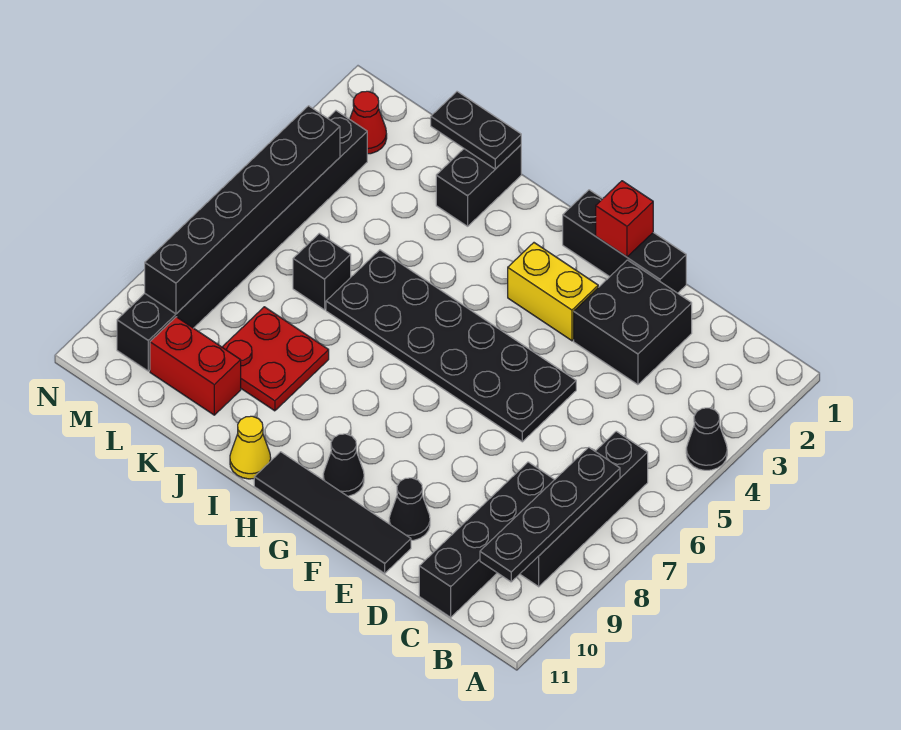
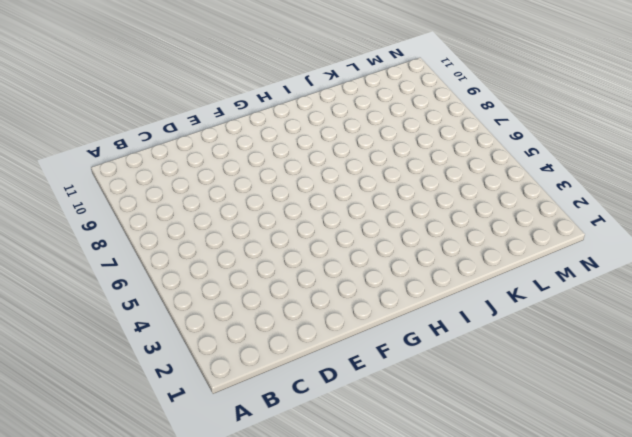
none -> black cone A4 level 1
none -> black brick B6:B9 level 1
none -> black brick C8:C11 level 1

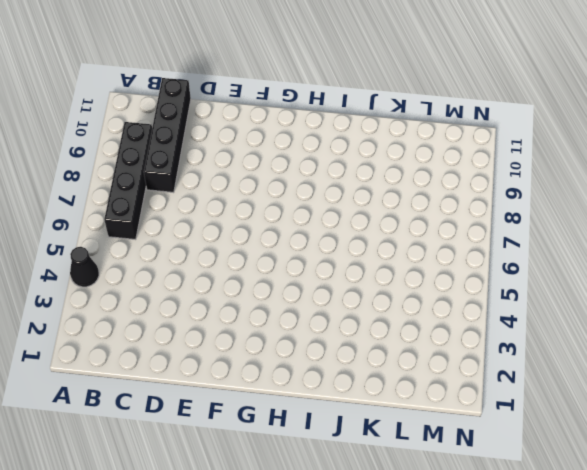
none -> black brick D2:E3 level 1
none -> black brick E1:G1 level 1
none -> black plate E5:J6 level 1

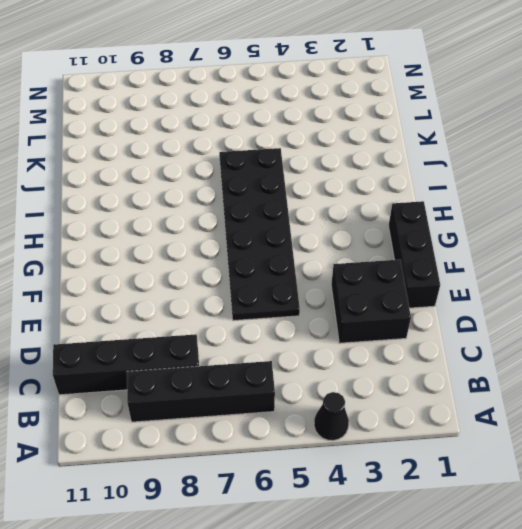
none -> black cone E10 level 1
none -> black tile E11:H11 level 1
none -> yellow brick F3:G3 level 1

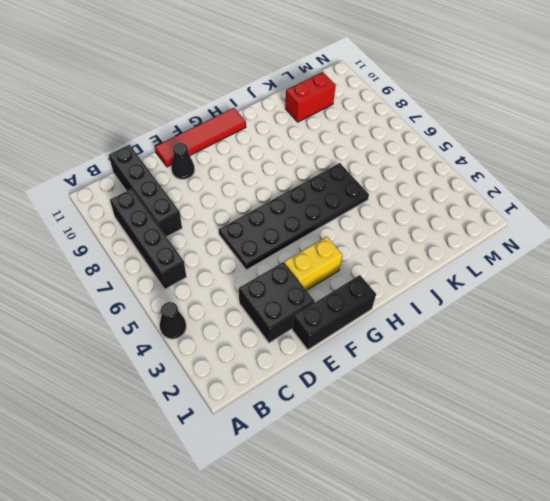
red tile E11:H11 level 1 -> black tile E11:H11 level 1
none -> black cone G10 level 1
none -> yellow cone I11 level 1
none -> black brick J1:J2 level 1

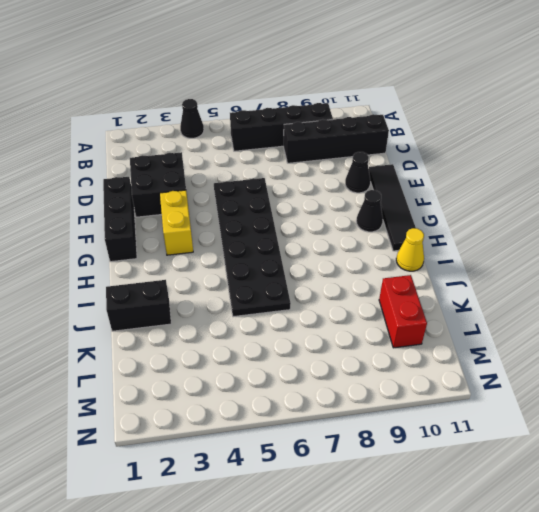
none -> red plate J8:K9 level 1
none -> black brick K6 level 1
none -> red cone M2 level 1

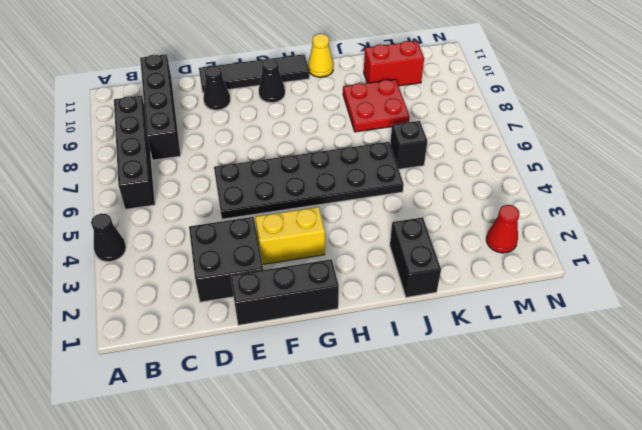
none -> black brick M3:M10 level 1
none -> black plate B7:B10 level 2
none -> red brick F1 level 2

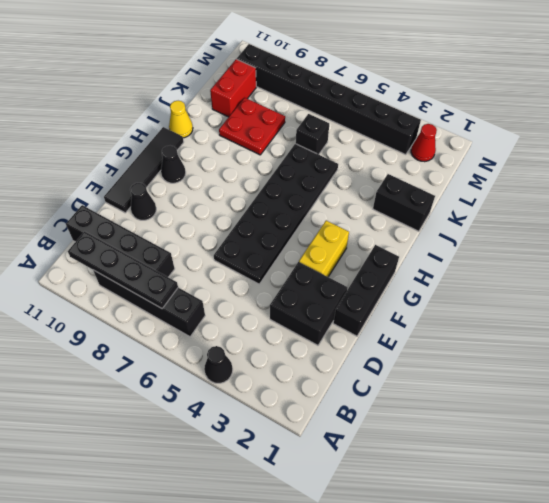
none -> red brick F1 level 2
none -> black plate J1:K1 level 2
none -> black brick M4:M9 level 2

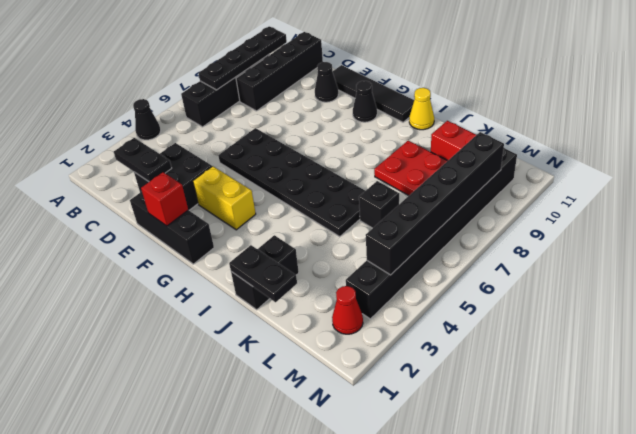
black plate C2:D2 level 2 -> none

